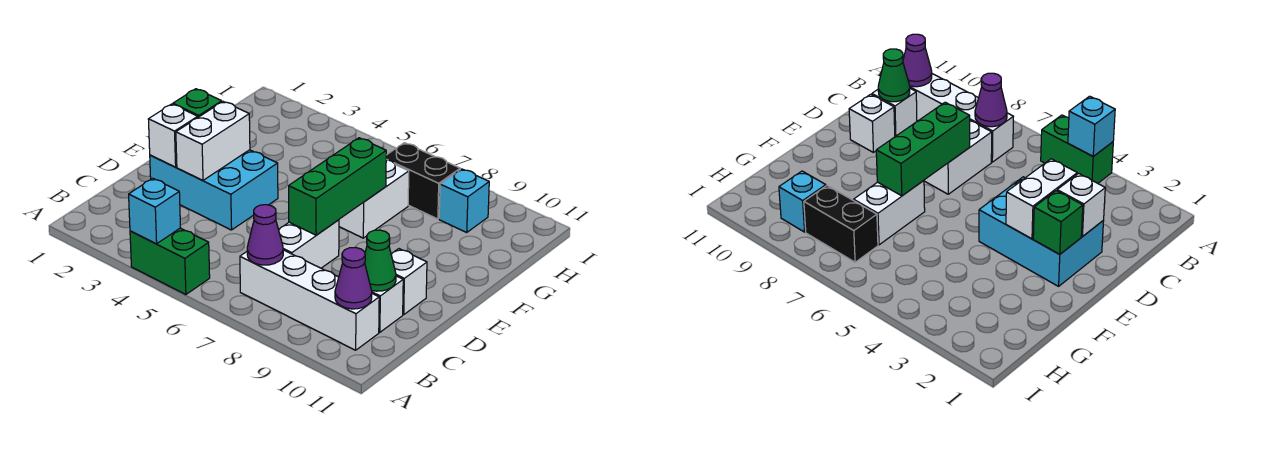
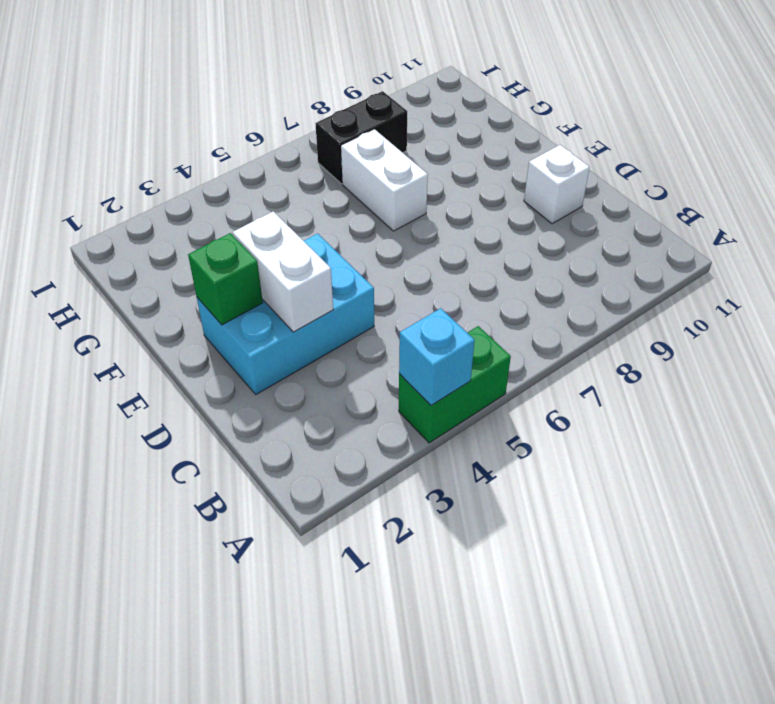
none -> white brick B7:B10 level 1
none -> white brick C7:D7 level 1
none -> white brick C10 level 1

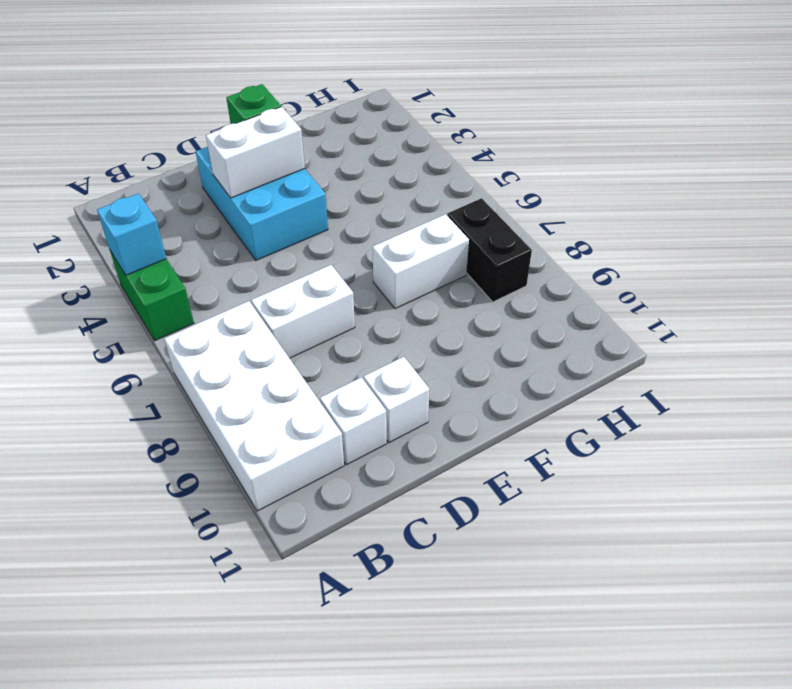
white brick A7:B10 level 1 -> white brick B7:B10 level 1
none -> cyan brick H9 level 1
none -> purple cone B7 level 2
none -> purple cone B10 level 2

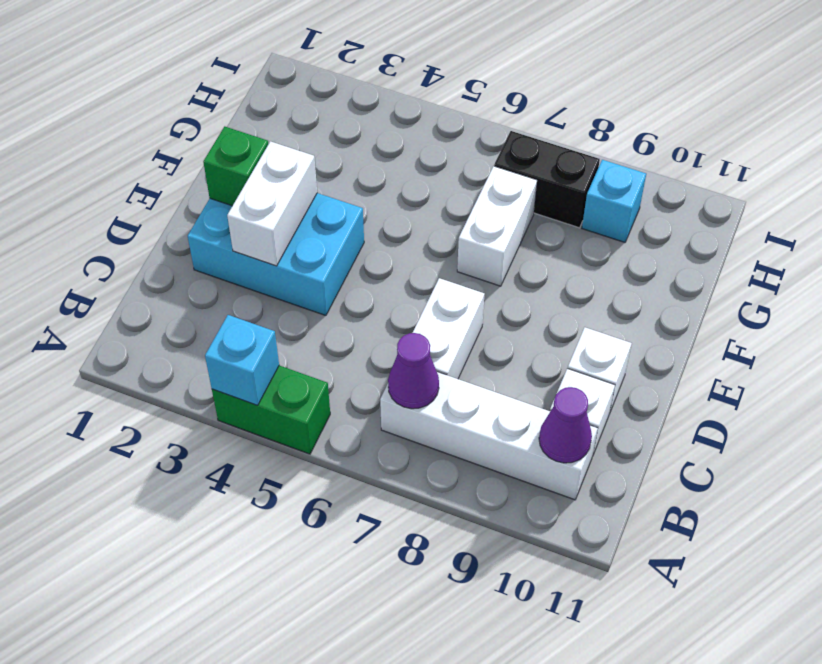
none -> green cone C10 level 2
none -> white brick D2 level 2
none -> green brick D7:F7 level 2

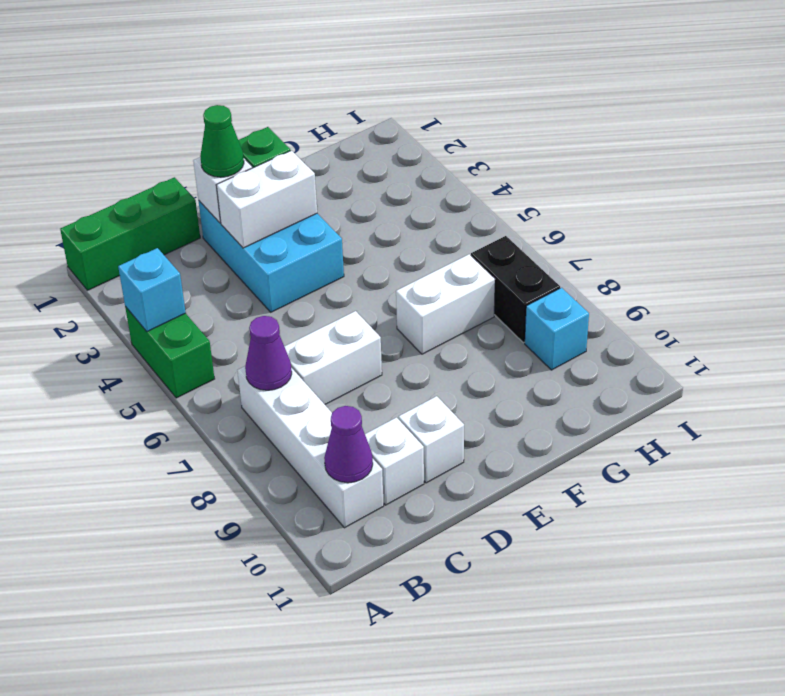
green brick A1:C1 level 1 -> green brick D7:F7 level 2
green cone D2 level 3 -> green cone C10 level 2

